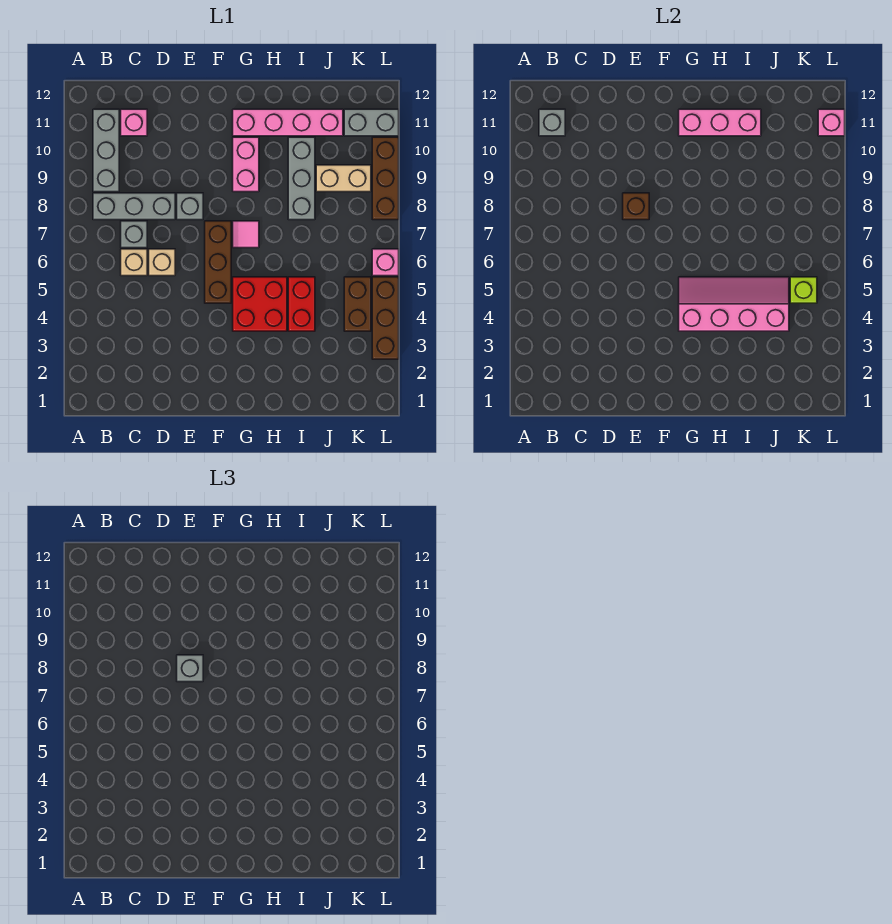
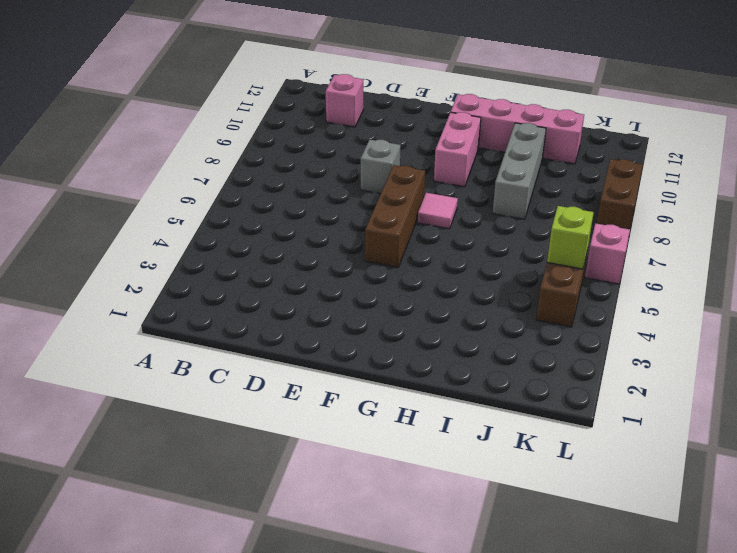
brown brick L8:L9 level 1 -> brown brick L8:L10 level 1
none -> grey brick B8:D8 level 1
none -> grey brick B9:B11 level 1
none -> tan brick C6 level 1

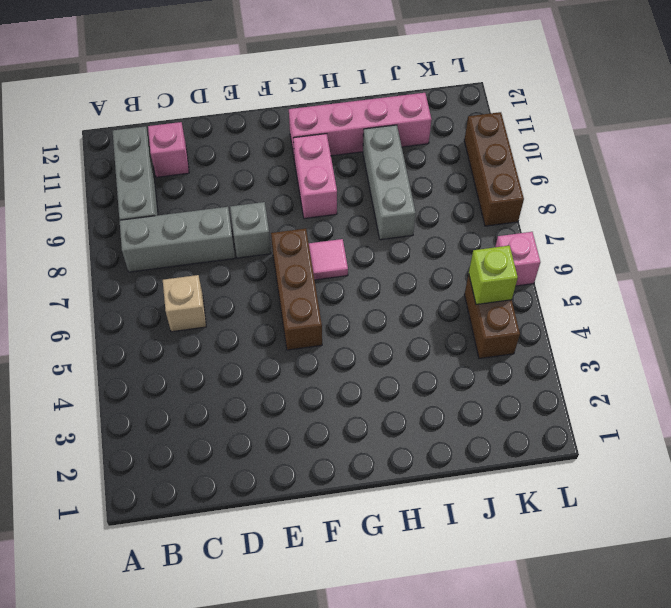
none -> grey brick C7 level 1
none -> tan brick D6 level 1
none -> red brick G4:H5 level 1

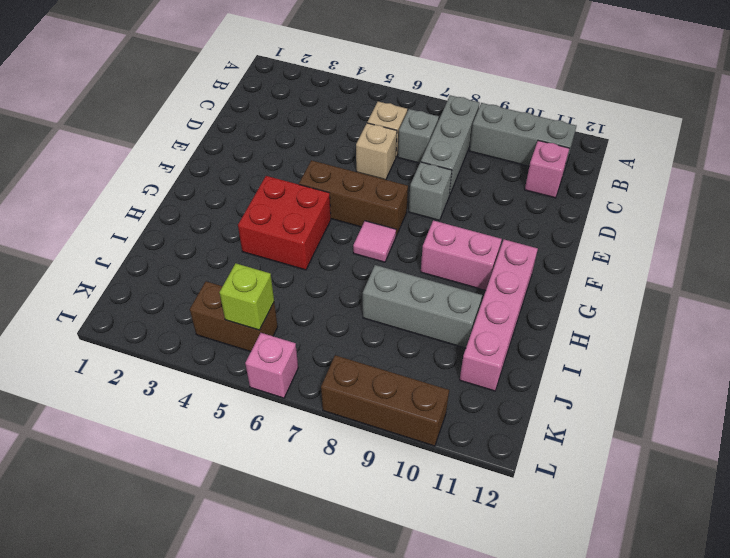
none -> red brick I4:I5 level 1
none -> tan brick J9:K9 level 1
none -> grey brick K11:L11 level 1

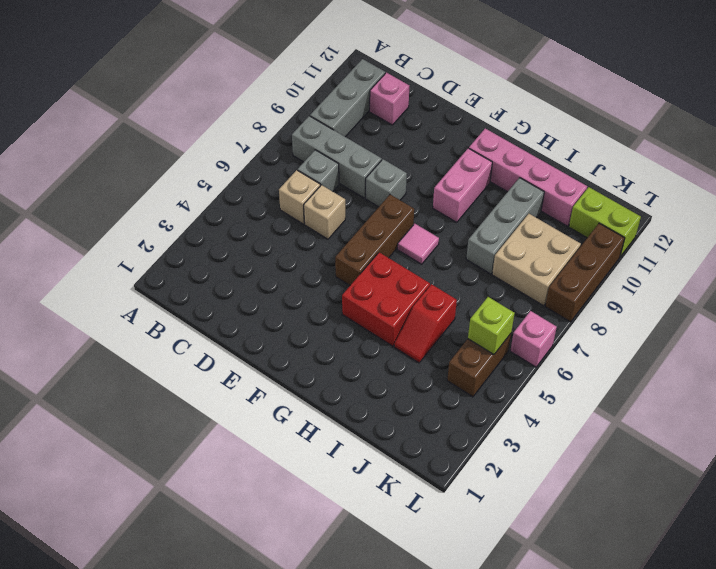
red slope I4:I5 level 1 top 5 -> red brick I4:I5 level 1
tan brick J8:K9 level 1 -> tan brick J9:K9 level 1
lime brick K11:L11 level 1 -> grey brick K11:L11 level 1
none -> brown brick L3:L5 level 1
none -> grey brick B11 level 2
none -> brown brick E8 level 2

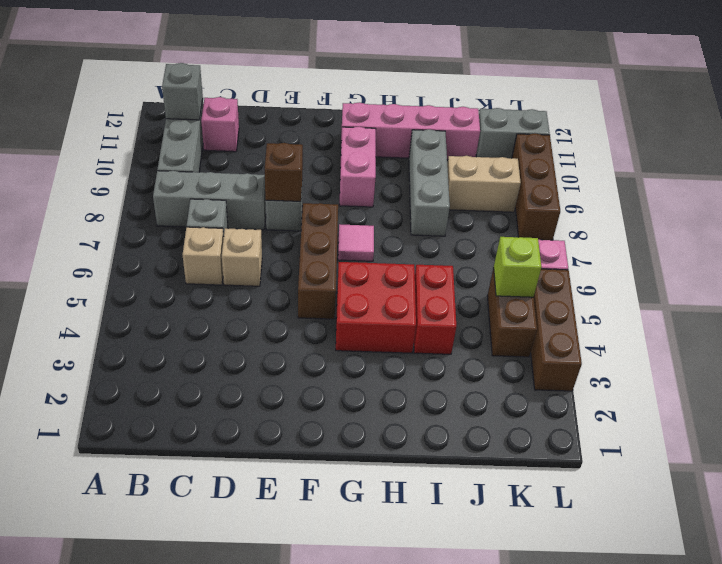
none -> pink slope G4:J5 level 2 top 4
none -> pink brick G11:I11 level 2
none -> pink brick L11 level 2

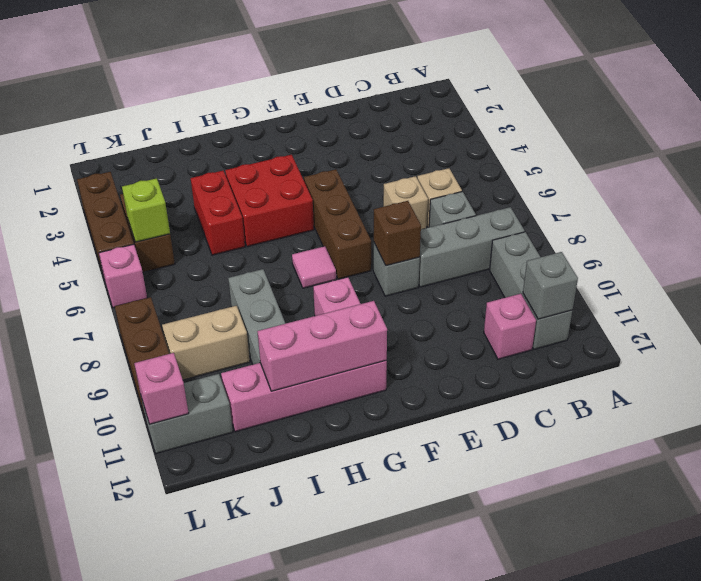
none -> pink slope G4:J5 level 2 top 4
none -> grey brick E8 level 3

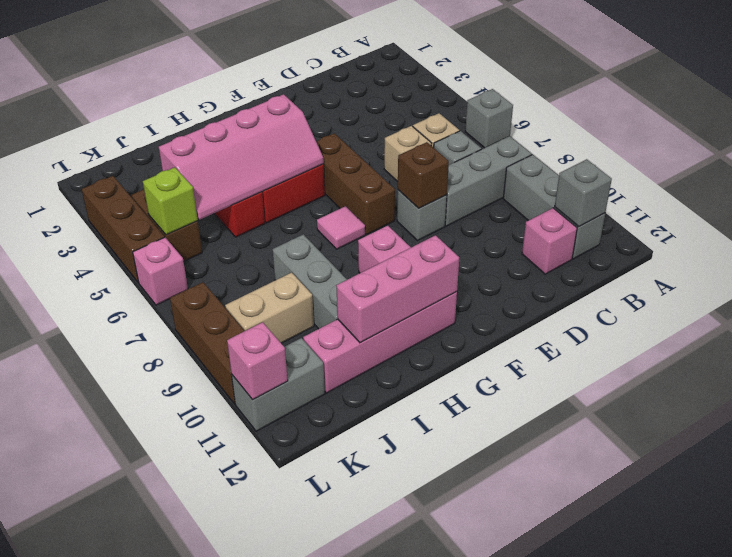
grey brick A6 level 1 -> grey brick E8 level 3

